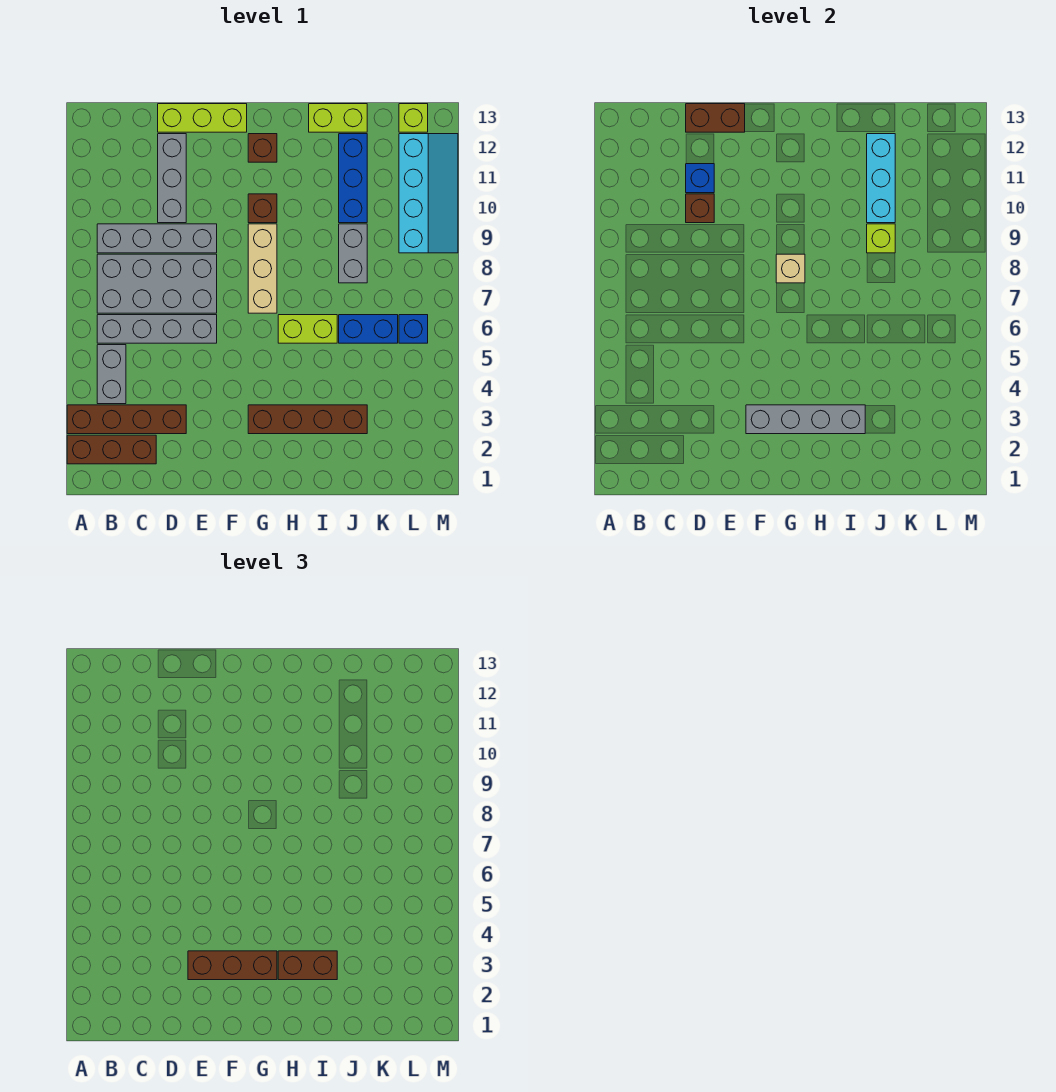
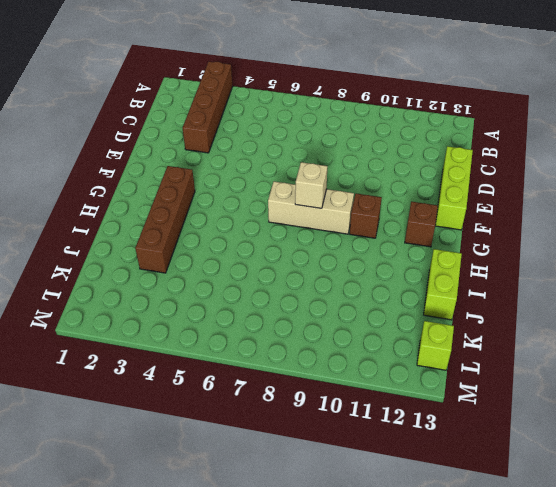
none -> brown brick A2:C2 level 1
none -> grey brick B4:B5 level 1
none -> grey brick B6:E6 level 1

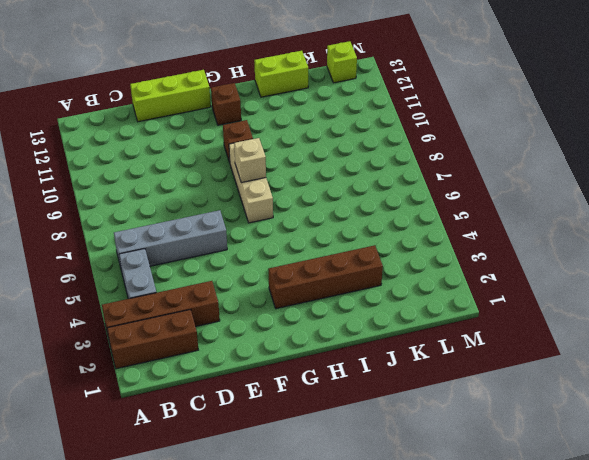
none -> grey brick B7:E8 level 1
none -> grey brick B9:E9 level 1
none -> grey brick D10:D12 level 1

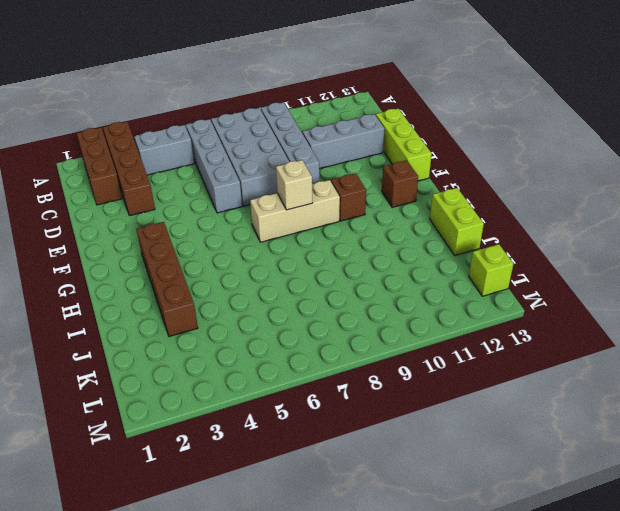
none -> lime brick H6:I6 level 1
none -> blue brick J6:K6 level 1
none -> grey brick J8:J9 level 1

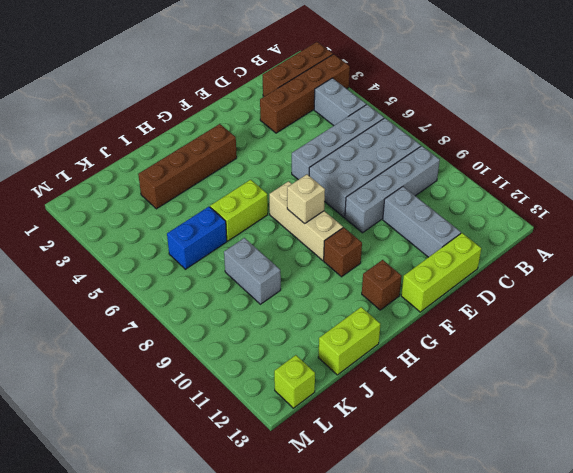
none -> blue brick J10:J12 level 1
none -> blue brick L6 level 1
none -> cyan slope L9:M12 level 1 top L

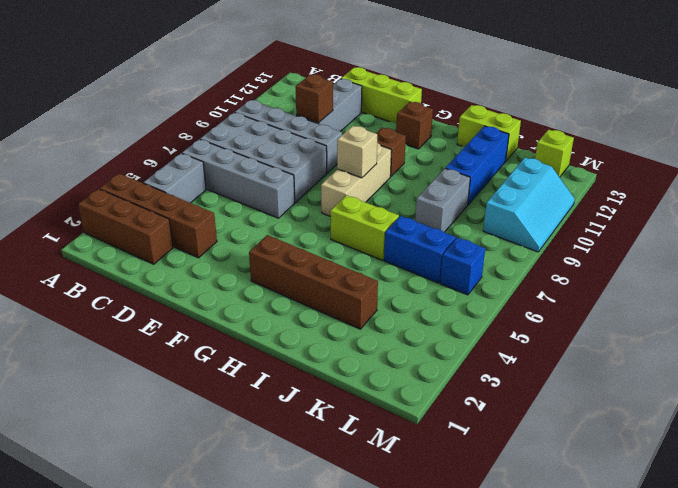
cyan slope L9:M11 level 1 top L -> cyan slope L9:M12 level 1 top L
none -> blue brick D11 level 2
none -> brown brick D13:E13 level 2
none -> grey brick F3:I3 level 2

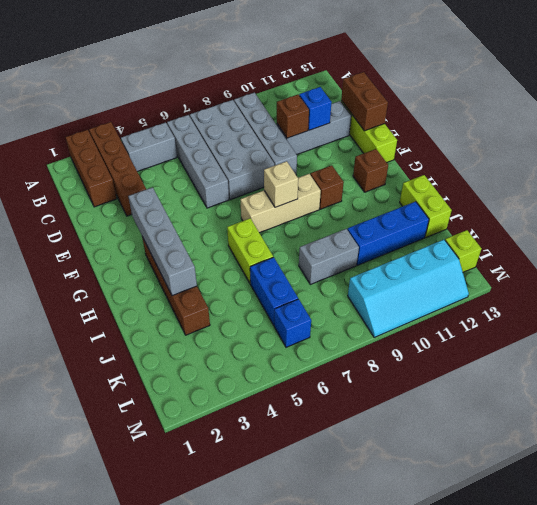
none -> lime brick J9 level 2
none -> cyan brick J10:J12 level 2
none -> brown brick E3:G3 level 3

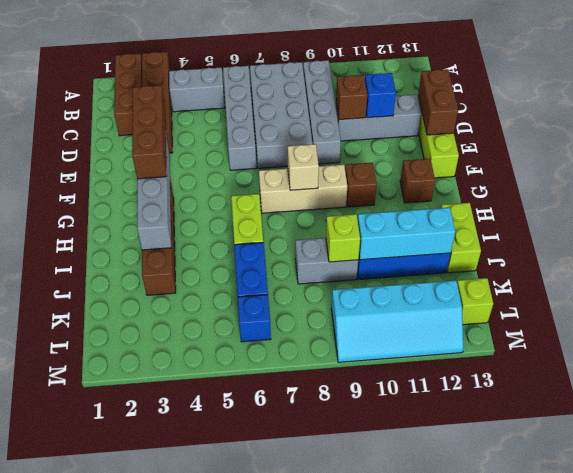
none -> brown brick H3:I3 level 3

